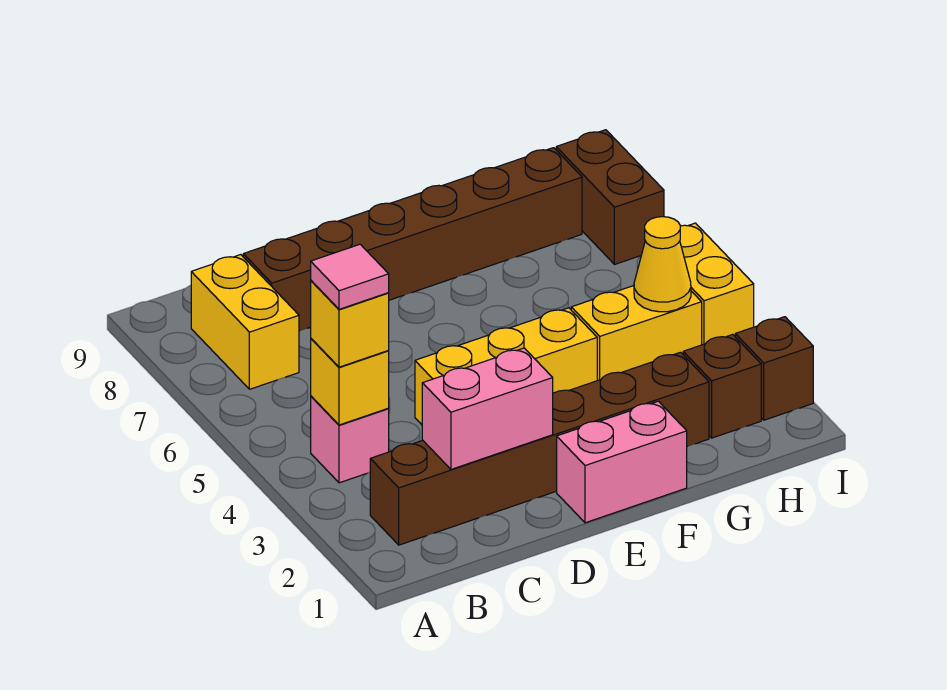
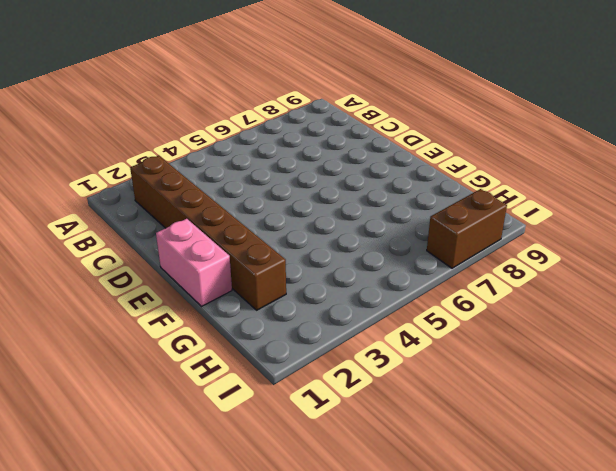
none -> pink brick B4 level 1
none -> yellow brick B7:B8 level 1
none -> brown brick C8:H8 level 1

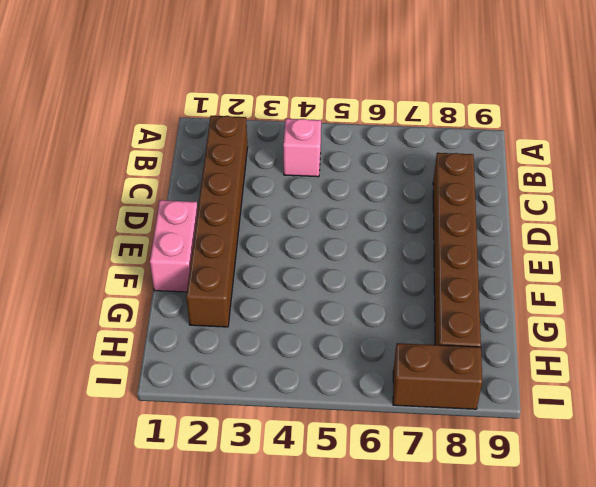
none -> yellow brick B7:B8 level 1
none -> yellow brick D4:F4 level 1
none -> yellow brick G4:H4 level 1

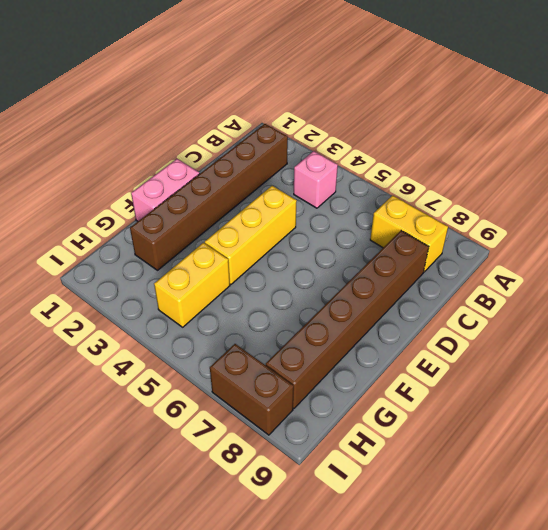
none -> brown brick H2 level 1
none -> brown brick I2 level 1
none -> yellow brick I4:I5 level 1

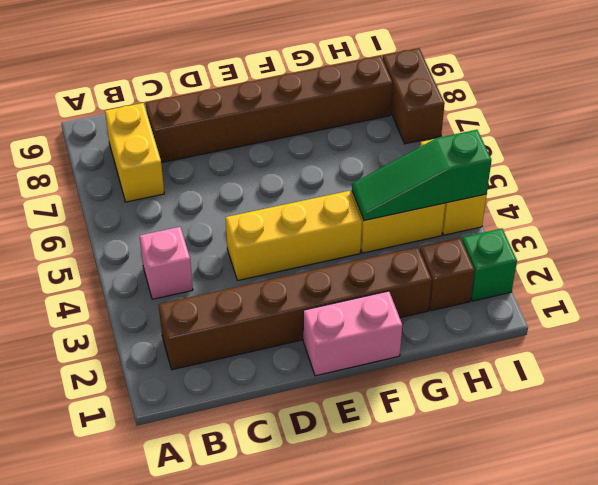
green slope G4:I4 level 2 top I -> yellow cone H4 level 2
green brick I2 level 1 -> brown brick I2 level 1
none -> yellow brick B4 level 2
none -> pink brick C2:D2 level 2
none -> yellow brick B4 level 3

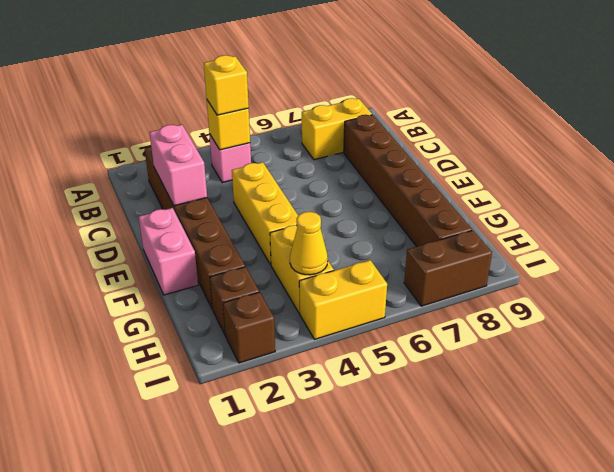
none -> pink tile B4 level 4

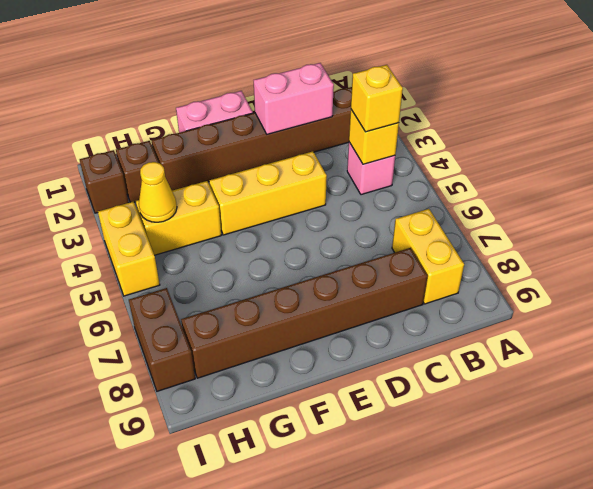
none -> pink tile B4 level 4

